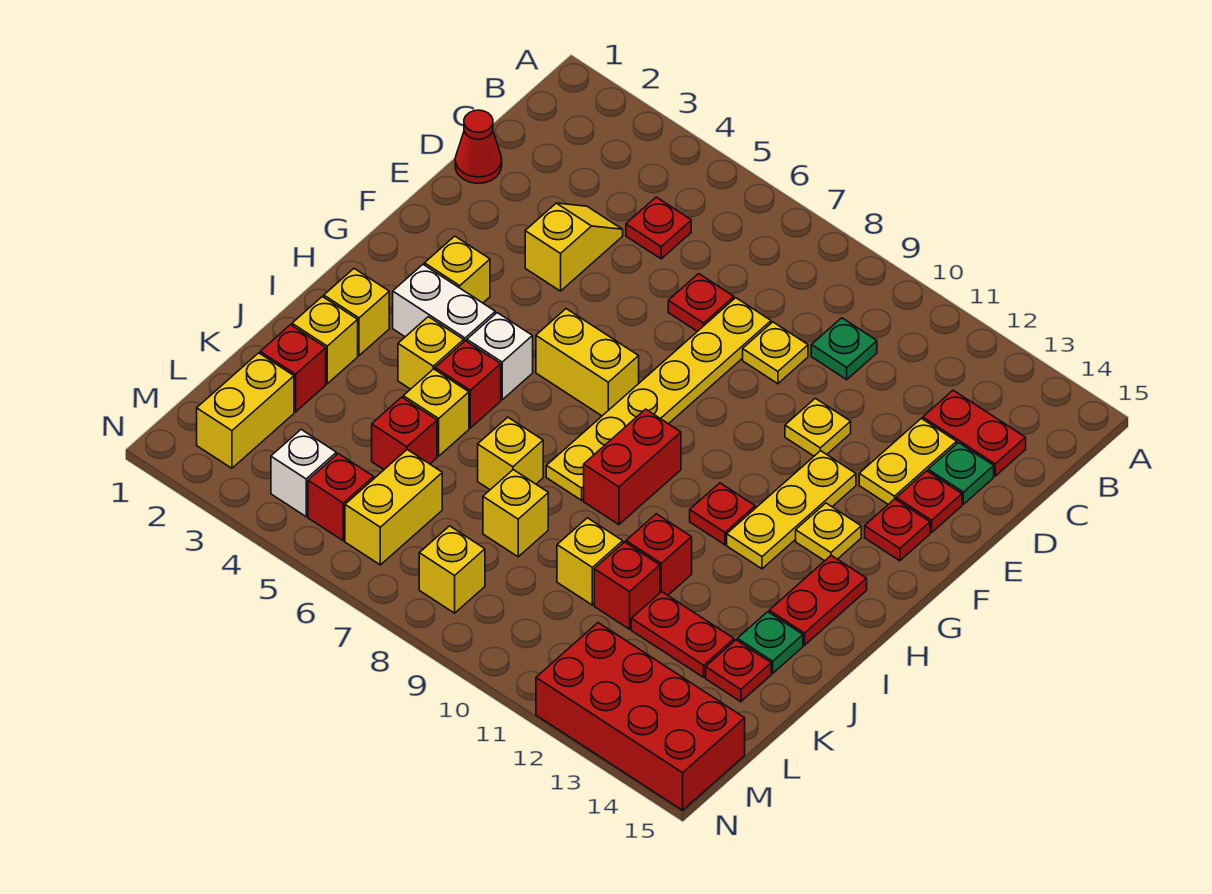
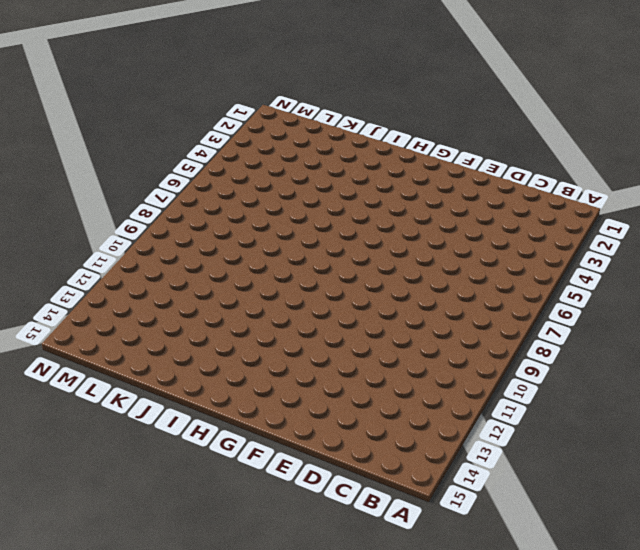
none -> red plate C5 level 1
none -> green plate C10 level 1
none -> red plate C13:C14 level 1
none -> red cone D1 level 1

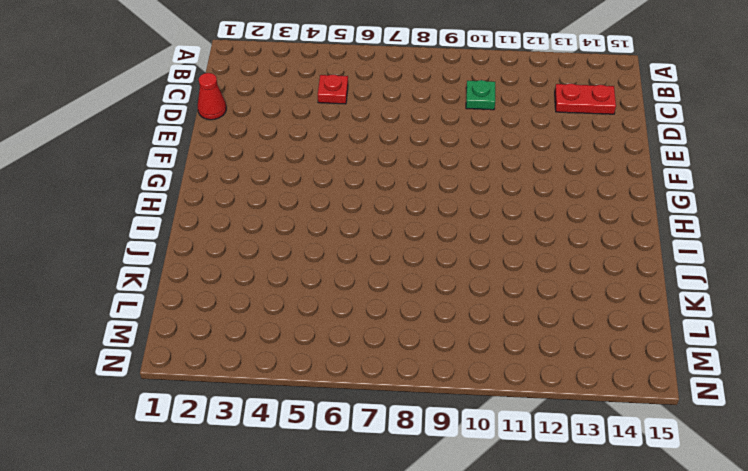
none -> yellow slope D4:E4 level 1 top E
none -> red plate D7 level 1
none -> yellow plate D8:I8 level 1
none -> yellow plate D9 level 1

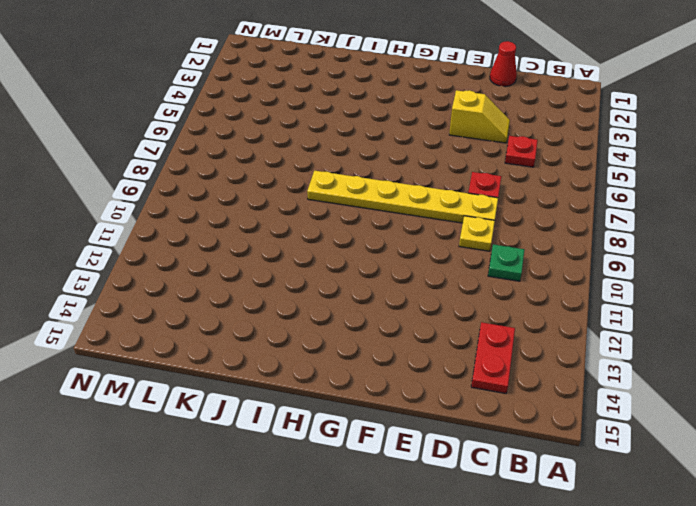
none -> yellow plate D13:E13 level 1
none -> green plate D14 level 1
none -> yellow plate E11 level 1
none -> red plate E14 level 1

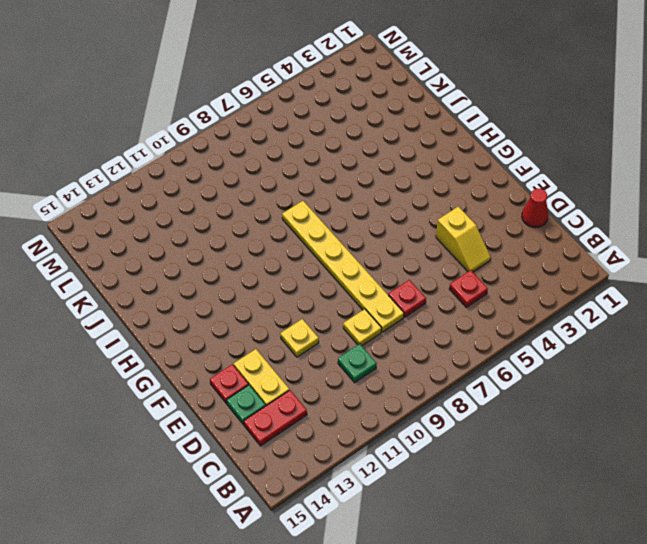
none -> yellow plate F12:H12 level 1
none -> red plate F14 level 1
none -> yellow brick G3 level 1
none -> yellow brick G6:G7 level 1

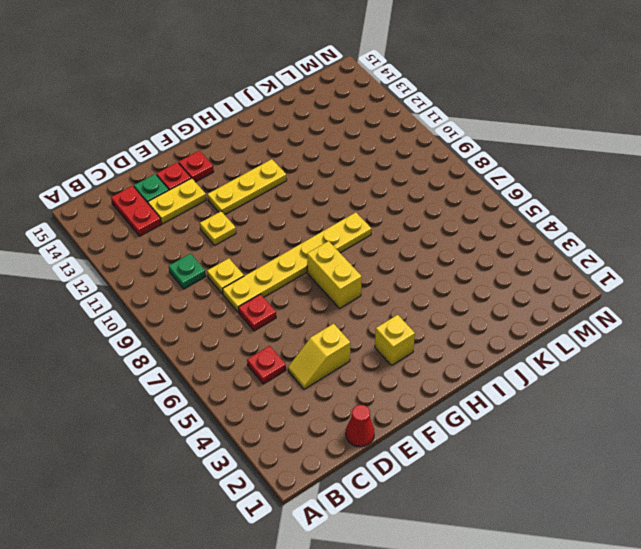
none -> yellow plate G13 level 1
none -> white brick H3:H4 level 1
none -> white brick H5 level 1
none -> red brick H9:I9 level 1

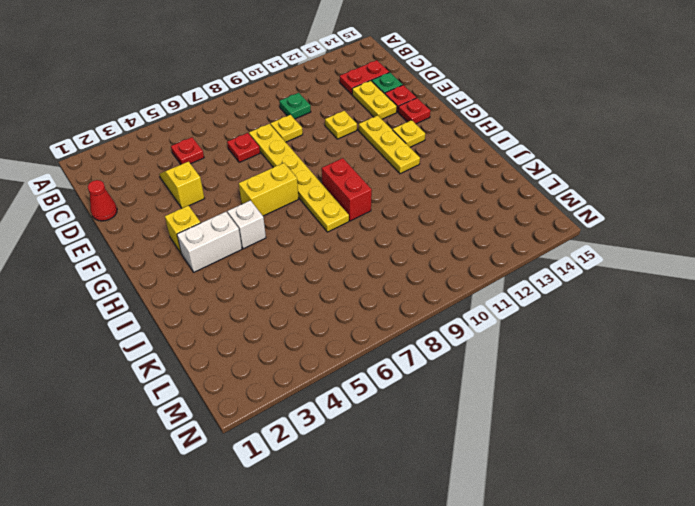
none -> red plate H11 level 1
none -> red plate H14:I14 level 1
none -> yellow brick I2 level 1
none -> yellow brick I4 level 1

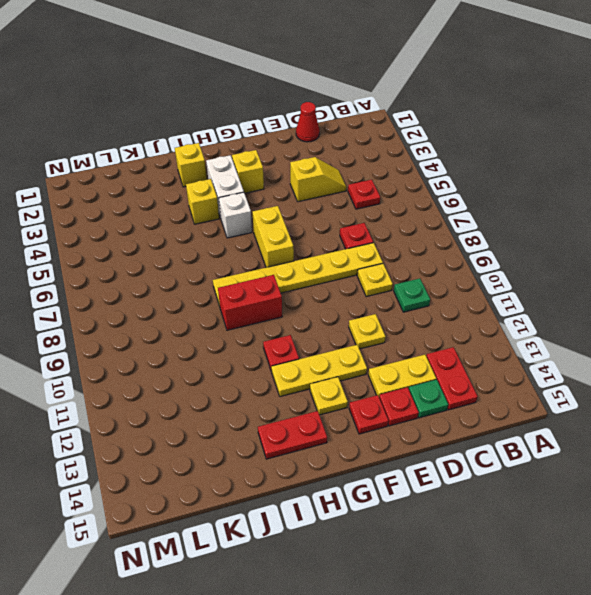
none -> red brick I5 level 1
none -> yellow brick J2 level 1
none -> yellow brick J5 level 1
none -> yellow brick J7 level 1

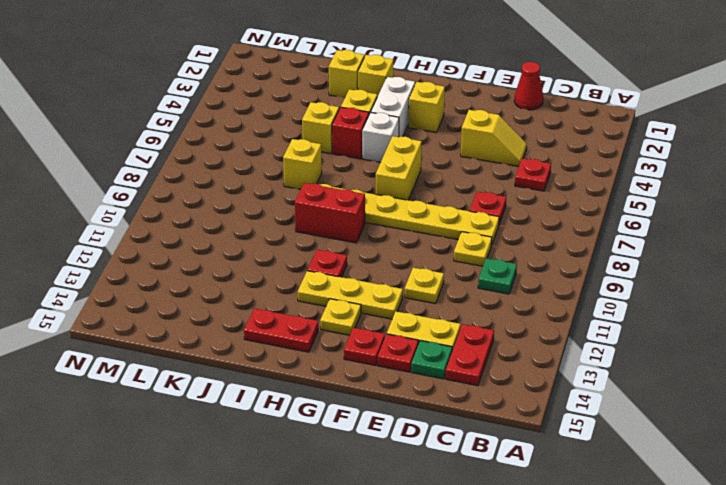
none -> red brick J11 level 1
none -> green plate J14 level 1
none -> red brick K2 level 1
none -> red brick K5 level 1

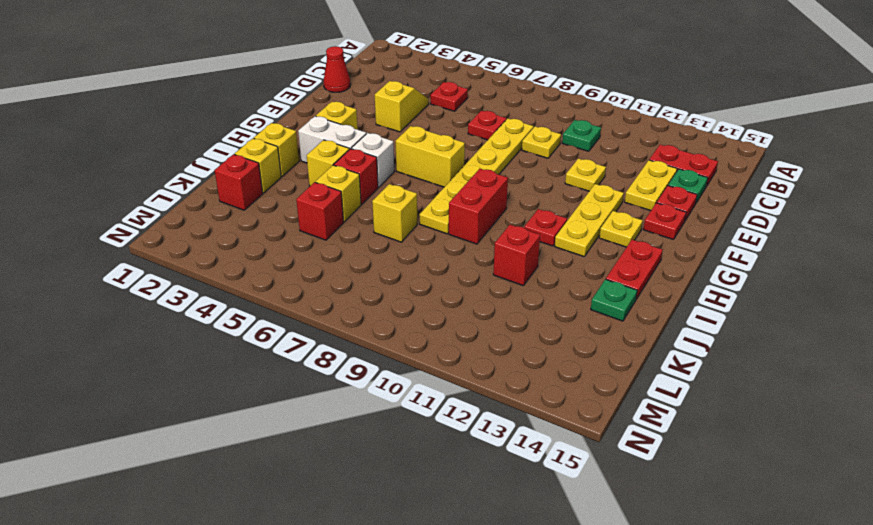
none -> yellow brick K8 level 1
none -> yellow brick K10 level 1
none -> red brick K11 level 1
none -> red plate K12:K13 level 1

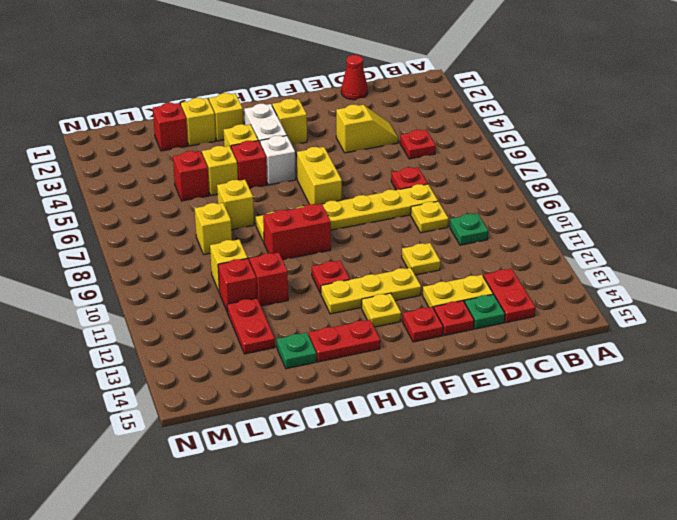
none -> red plate K14 level 1
none -> yellow brick L2:M2 level 1
none -> yellow brick L6:M6 level 1
none -> white brick M4 level 1

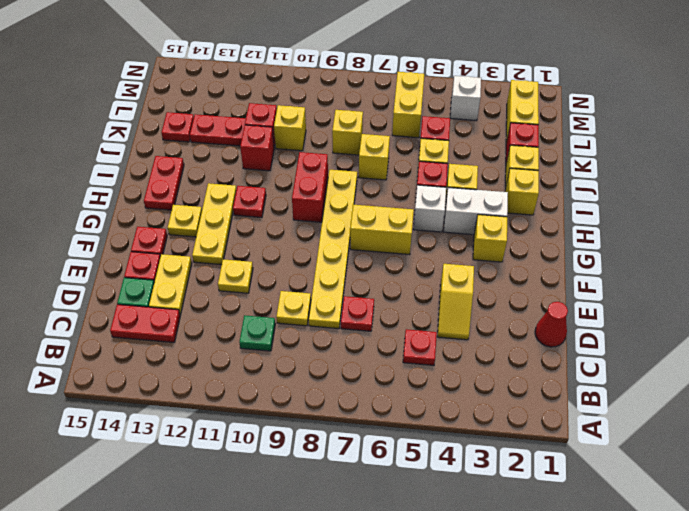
none -> green plate J14 level 1
none -> red brick M5 level 1
none -> yellow brick M8 level 1
none -> red brick M12:N15 level 1

